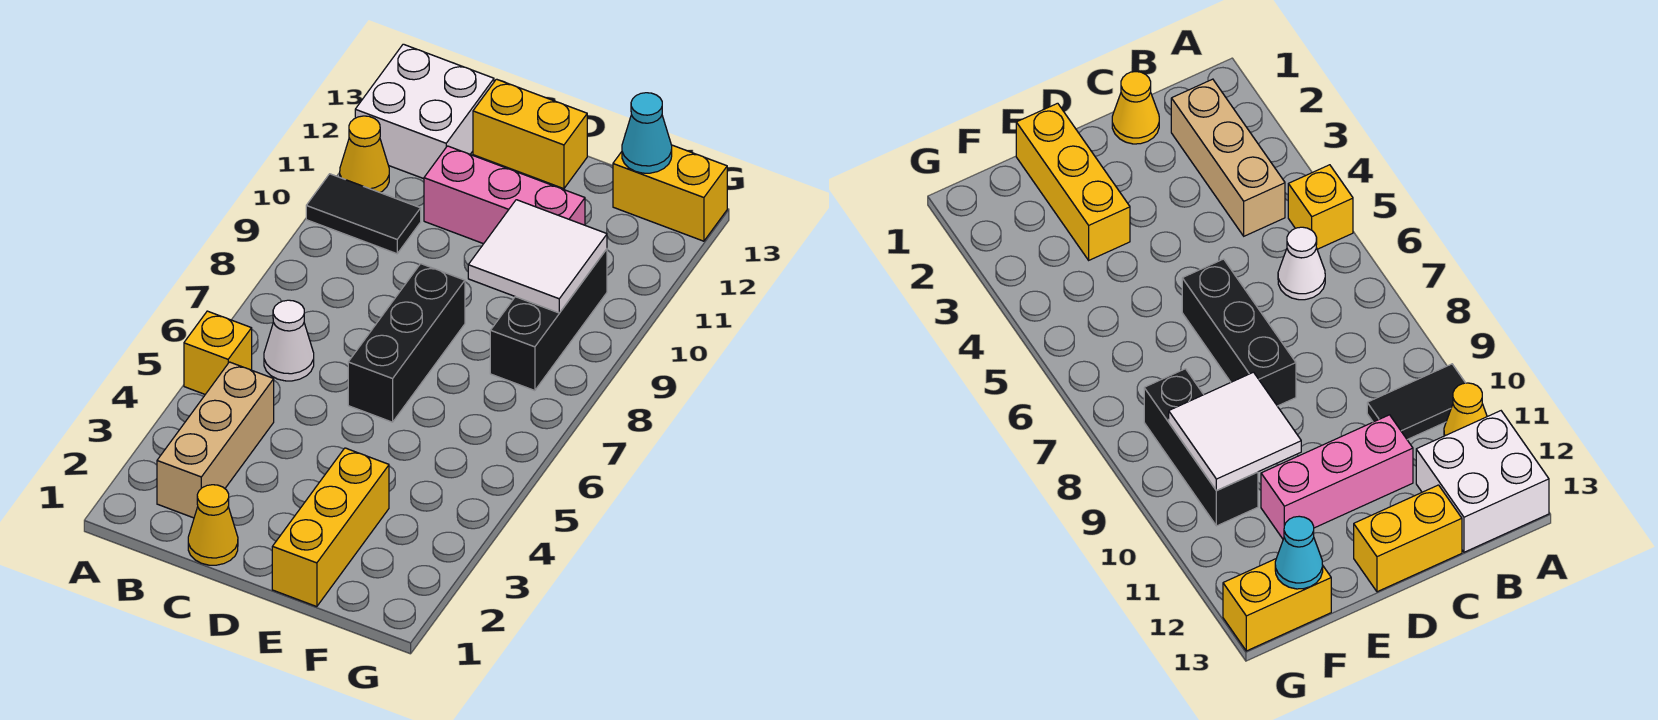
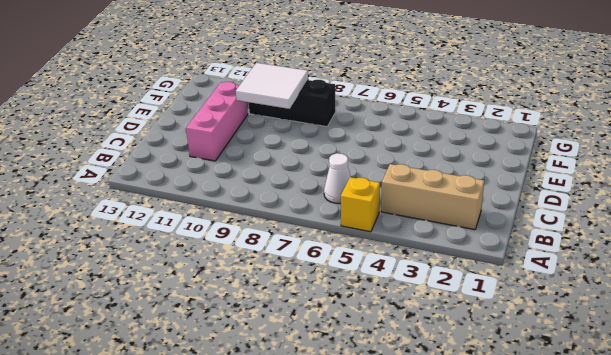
none -> black tile A10:B10 level 1
none -> yellow cone A11 level 1
none -> white brick A12:B13 level 1

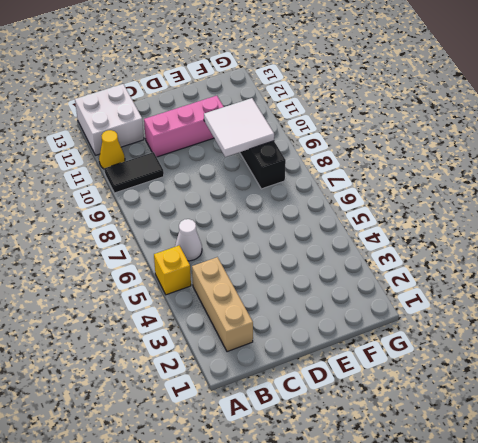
none -> yellow cone C1 level 1
none -> yellow brick C13:D13 level 1
none -> black brick D6:D8 level 1

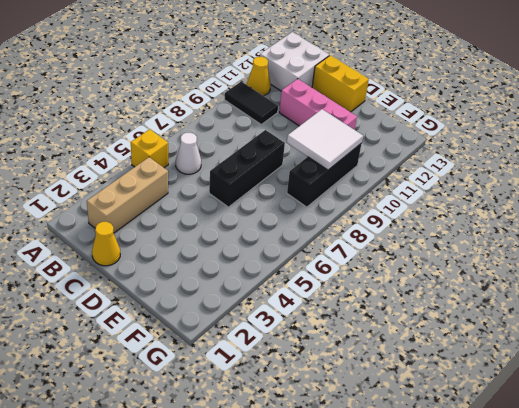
none -> yellow brick E1:E3 level 1
none -> yellow brick F13:G13 level 1
none -> cyan cone F13 level 2

